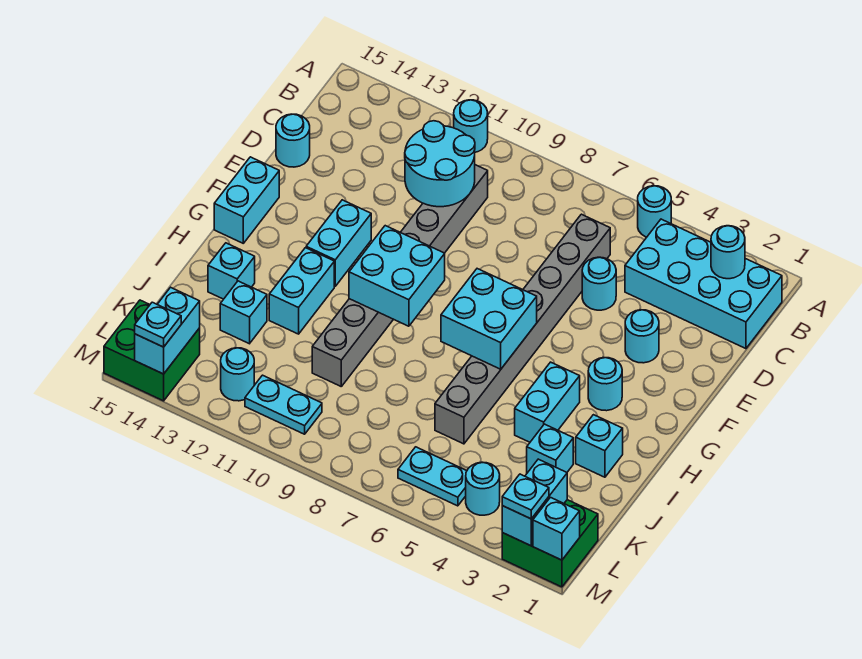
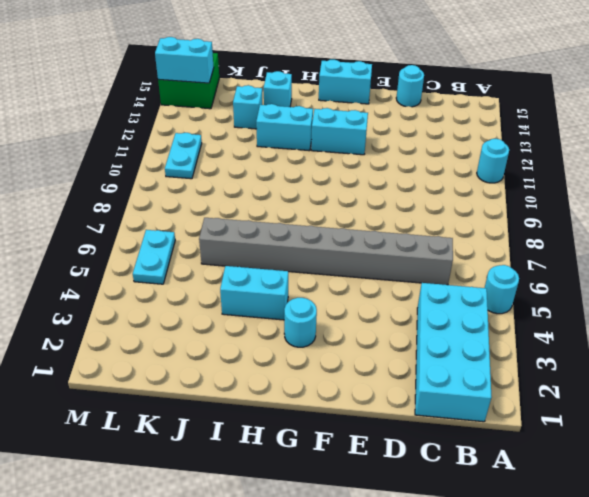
none -> grey brick C10:J10 level 1
none -> cyan round brick D5 level 1
none -> cyan round brick E3 level 1
none -> cyan brick I2 level 1

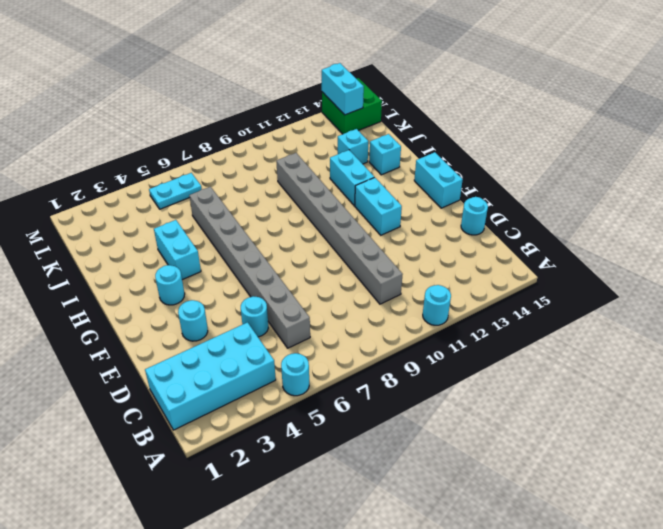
none -> cyan brick I2 level 1
none -> cyan brick J3 level 1
none -> green brick L1:M2 level 1
none -> cyan round brick L4 level 1

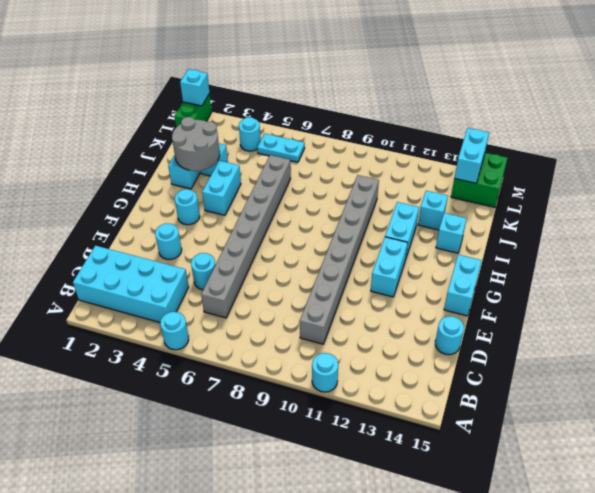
grey round brick I2:J3 level 2 -> none
green brick L1:M1 level 1 -> green brick L1:M2 level 1
none -> cyan plate L10:L11 level 1
none -> cyan round brick L12 level 1
none -> cyan round brick B2 level 2
none -> cyan round brick C10:D11 level 2

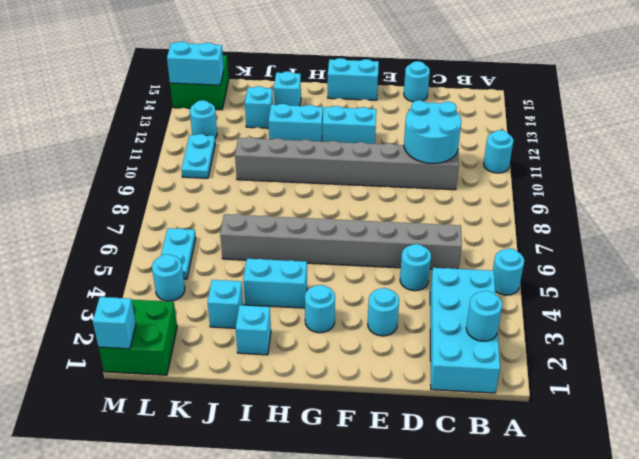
none -> cyan brick G6:H7 level 2
none -> cyan brick G9:H10 level 2
none -> cyan brick L2:M2 level 2
none -> cyan plate M2 level 3

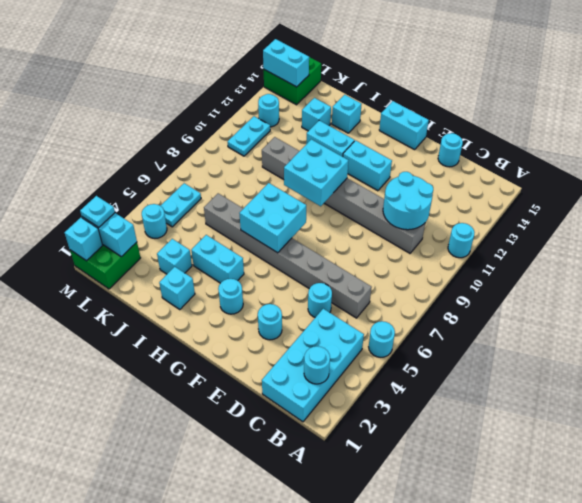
none -> cyan plate M14 level 3

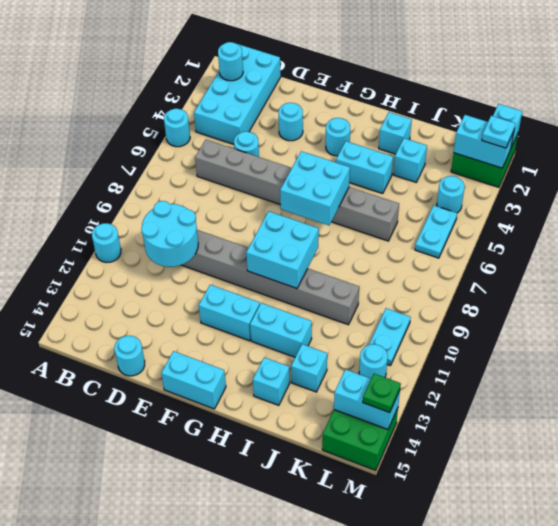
green plate M14 level 3 -> cyan plate M14 level 3

